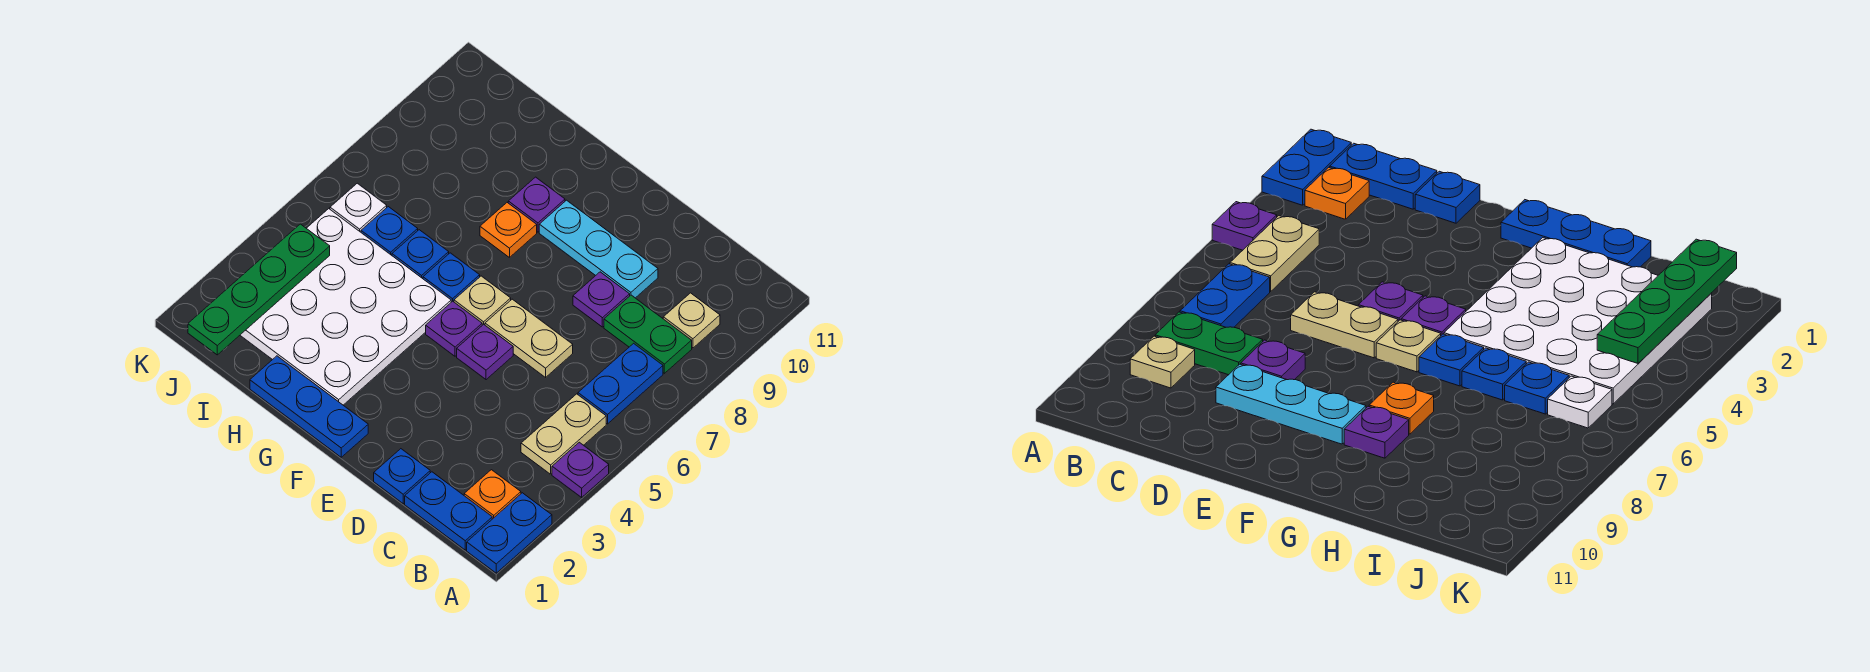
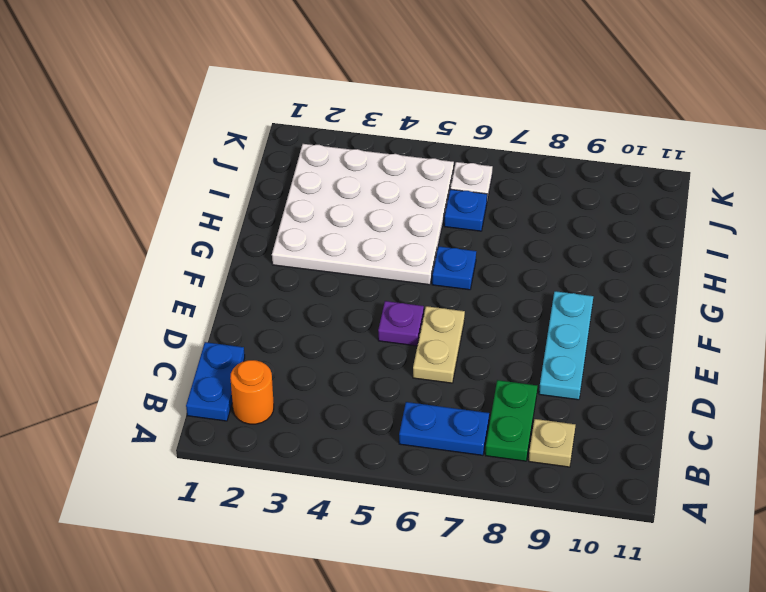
orange round brick B2 level 1 -> orange plate B2 level 1
none -> blue plate A1:A2 level 1
none -> purple plate A4 level 1
none -> tan plate B4:B5 level 1

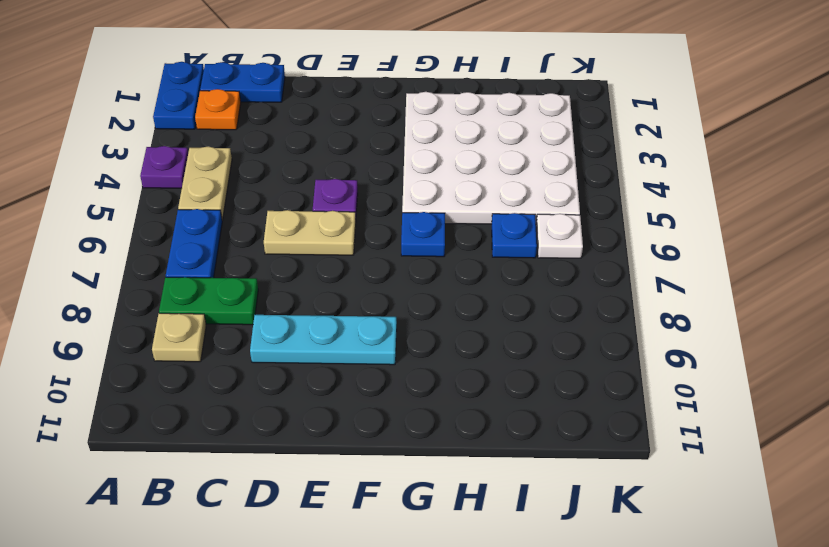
none -> blue plate D1 level 1
none -> purple plate D8 level 1
none -> blue plate F1:H1 level 1

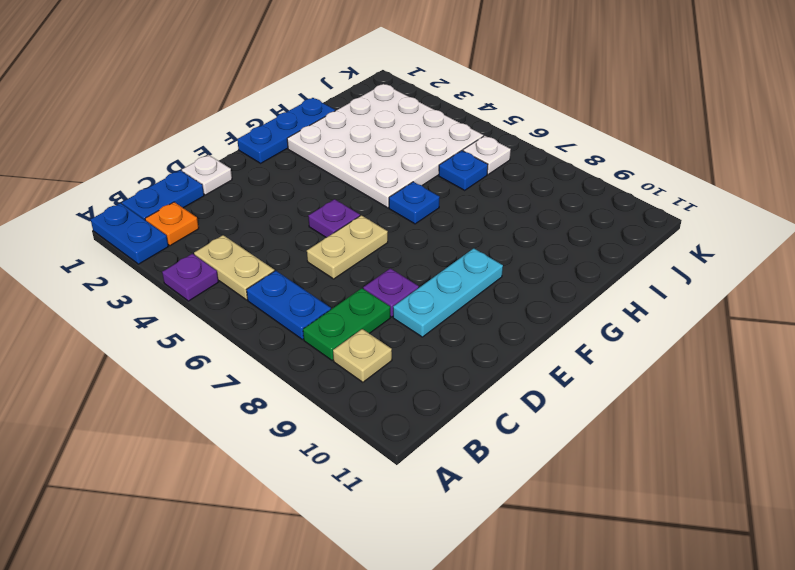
white plate D1 level 1 -> blue plate D1 level 1
none -> purple plate F5 level 1
none -> tan plate F6 level 1
none -> orange plate G8 level 1

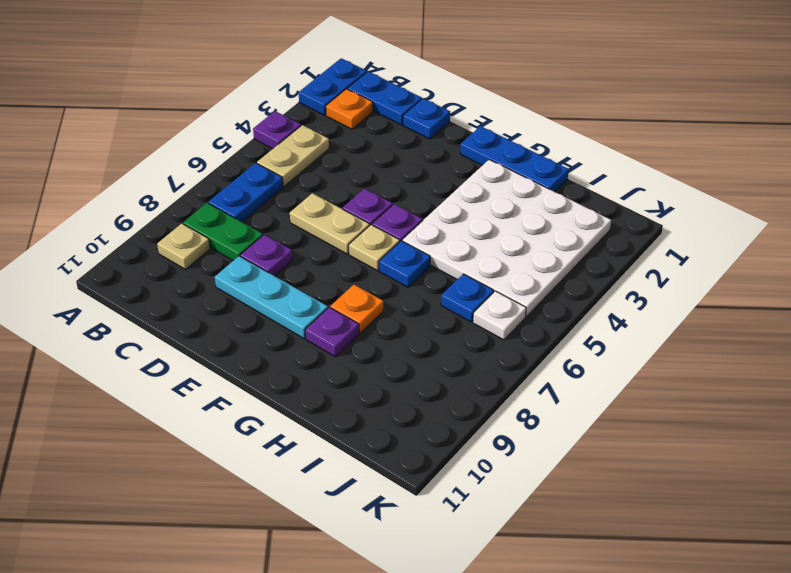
none -> blue plate H6 level 1
none -> green plate J1:J4 level 2

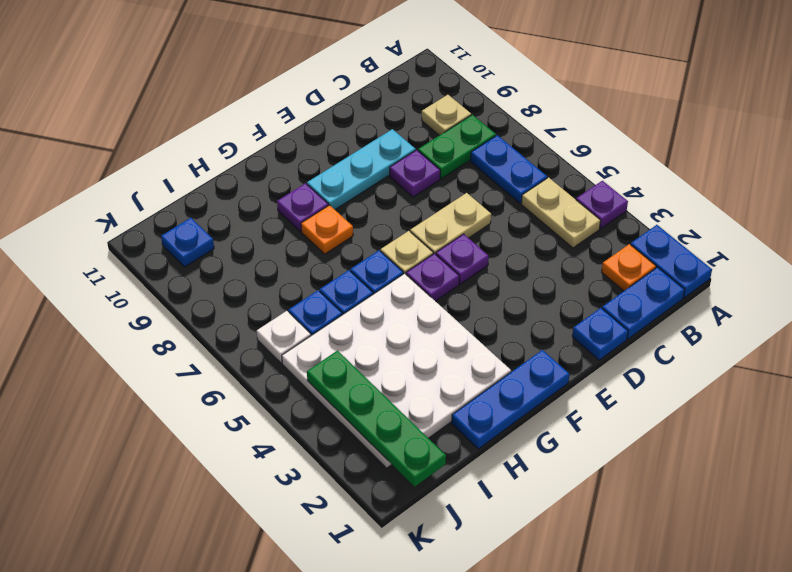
blue plate J10 level 1 -> none

